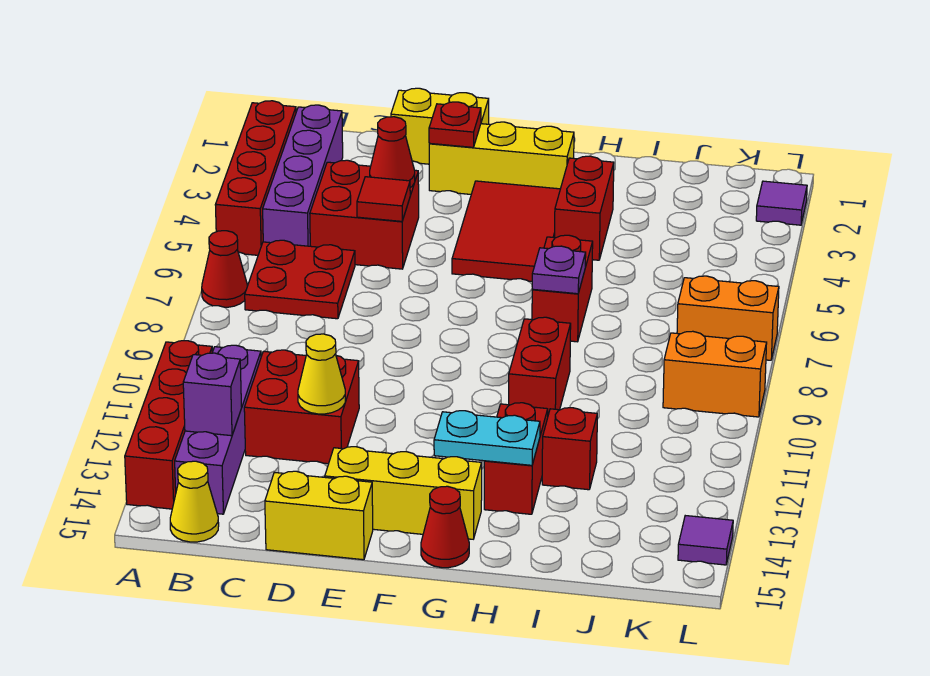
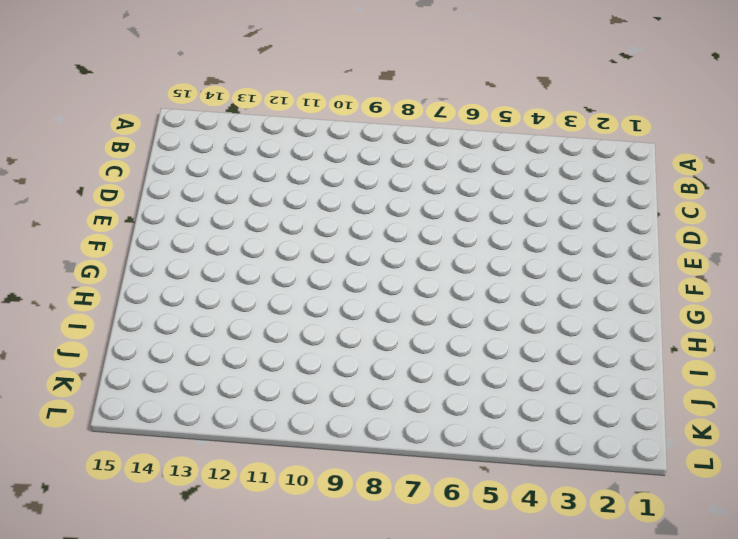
none -> red brick A2:A5 level 1
none -> red cone A7 level 1
none -> red brick A11:A14 level 1
none -> purple brick B2:B5 level 1

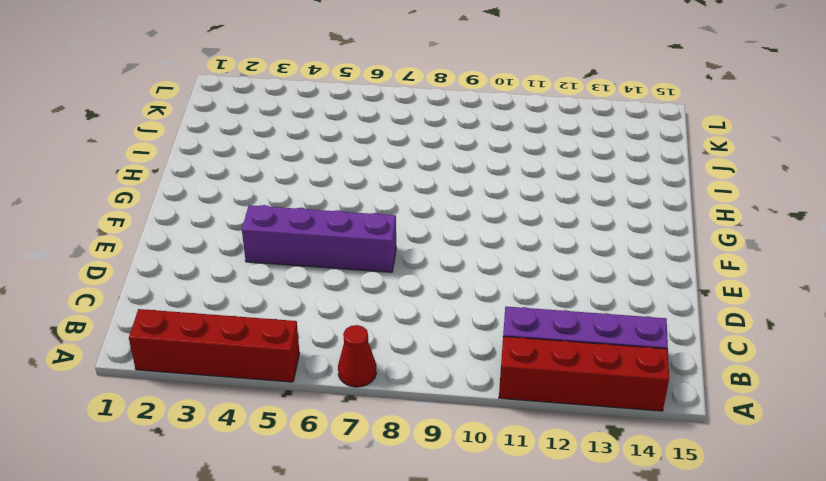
purple brick E4:E7 level 1 -> purple brick B2:B5 level 1
none -> red plate B6:C7 level 1
none -> yellow cone B15 level 1
none -> red brick C4:D5 level 1
none -> red brick C11:D12 level 1

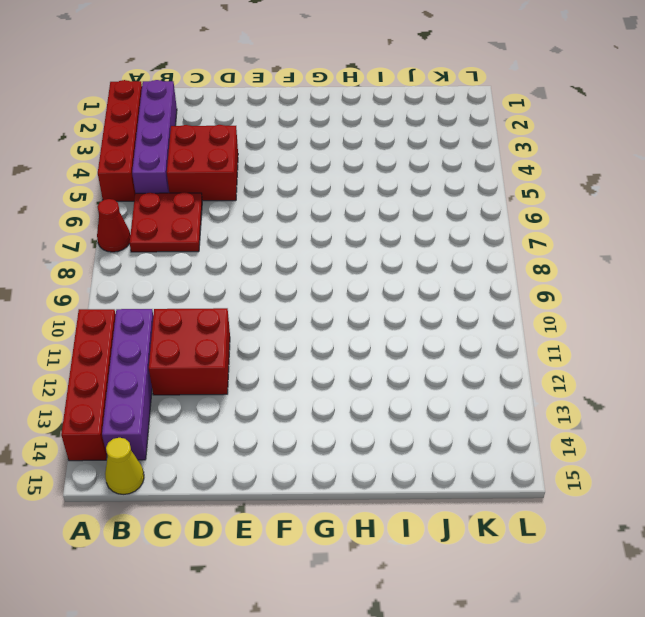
none -> yellow brick D1:E1 level 1
none -> yellow brick D15:E15 level 1
none -> yellow brick E2:G2 level 1
none -> yellow brick E14:G14 level 1

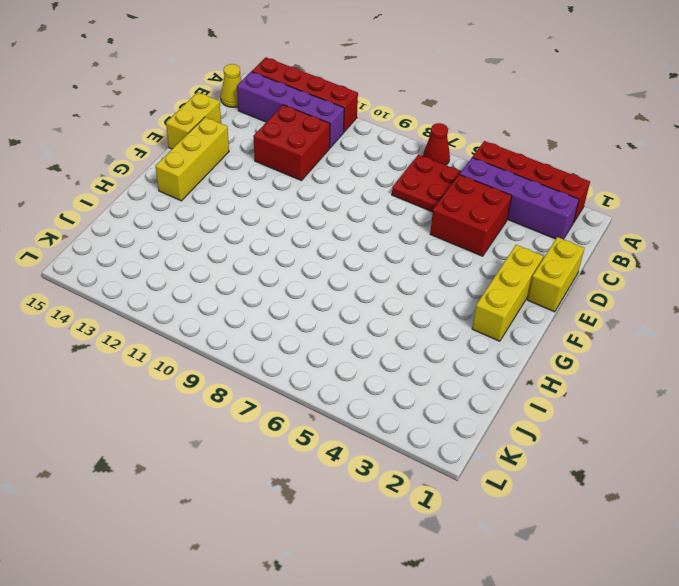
none -> red tile F3:G5 level 1
none -> red cone G15 level 1
none -> red brick H3:H4 level 1
none -> red brick H6:H7 level 1

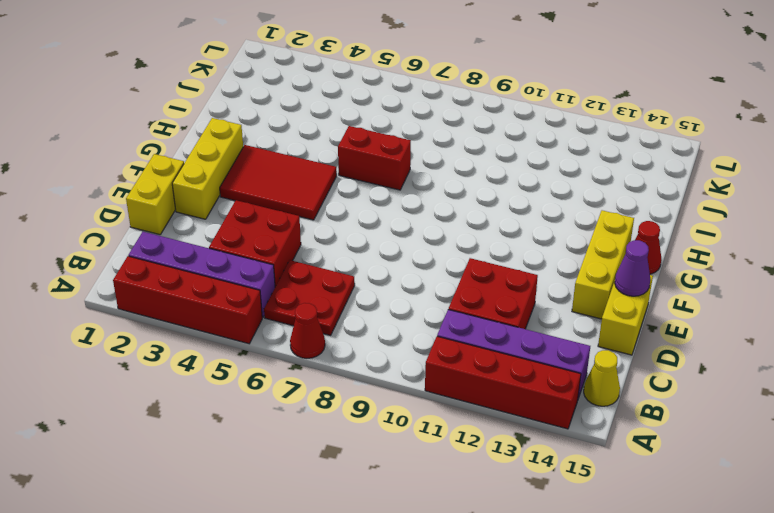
purple cone E15 level 2 -> none
none -> red brick H3:H4 level 1
none -> red brick H9:H10 level 1
none -> red brick H12:H13 level 1
none -> red brick I12 level 1

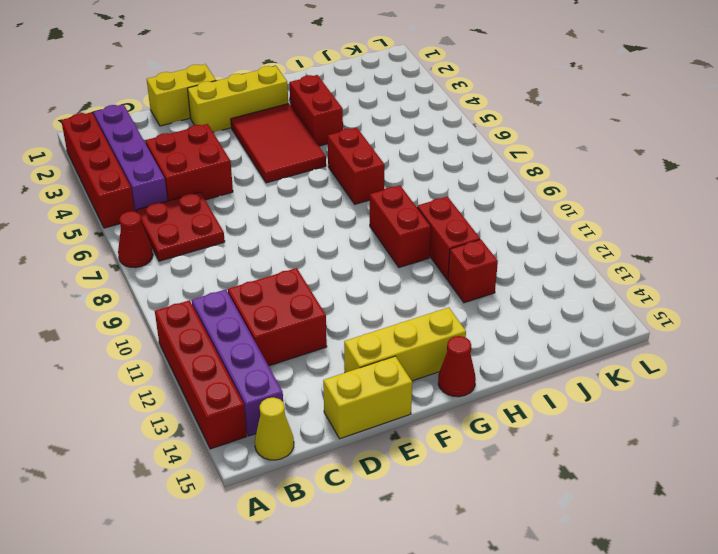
red brick I10:I11 level 1 -> red brick H12:H13 level 1
none -> orange brick K7:L7 level 1
none -> orange brick K9:L9 level 1
none -> purple tile L2 level 1
none -> purple tile L14 level 1

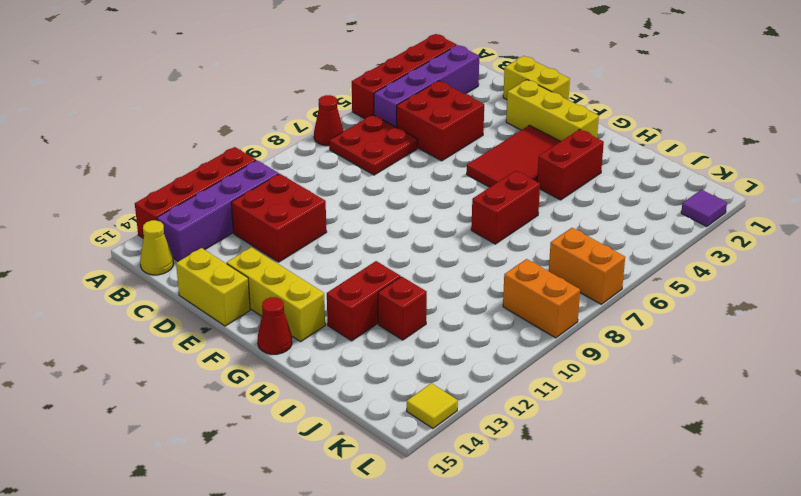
yellow tile L14 level 1 -> purple tile L14 level 1
none -> red brick H9:H10 level 1
none -> purple brick B13 level 2
none -> red cone D4 level 2
none -> red tile D5 level 2

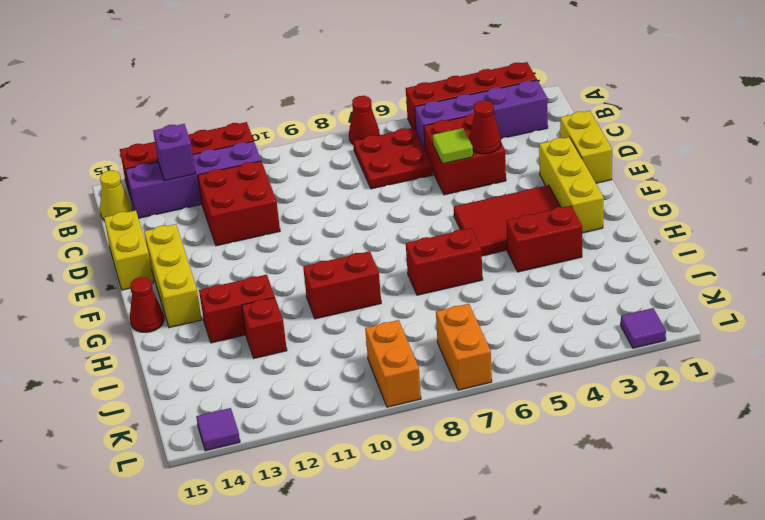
lime tile D5 level 2 -> red tile D5 level 2
none -> yellow cone D12 level 2
none -> red plate E2 level 2
none -> cyan plate G13:H13 level 2
none -> purple plate H7 level 2

